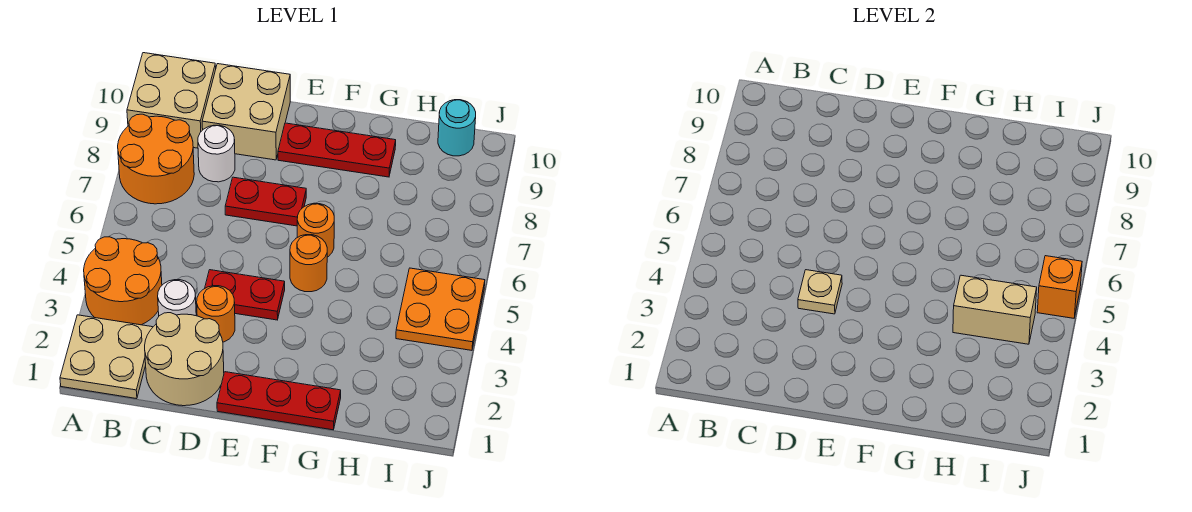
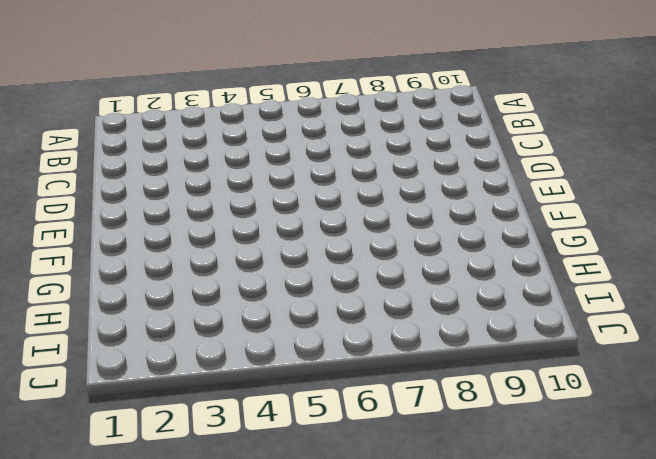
none -> tan plate A1:B2 level 1
none -> orange round brick A3:B4 level 1
none -> orange round brick A7:B8 level 1

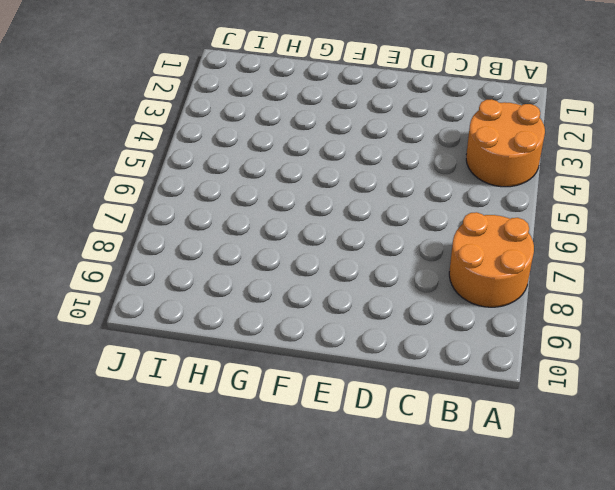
none -> tan plate A1:B2 level 1
none -> tan brick A9:B10 level 1
none -> tan round brick C1:D2 level 1

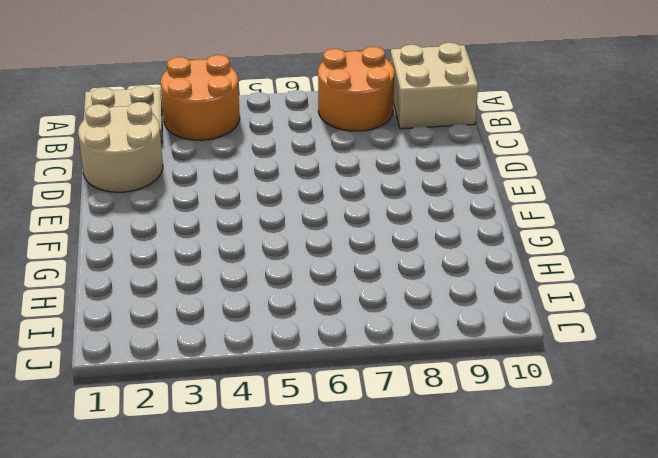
none -> white round brick C3 level 1
none -> white round brick C8 level 1
none -> tan brick C9:D10 level 1

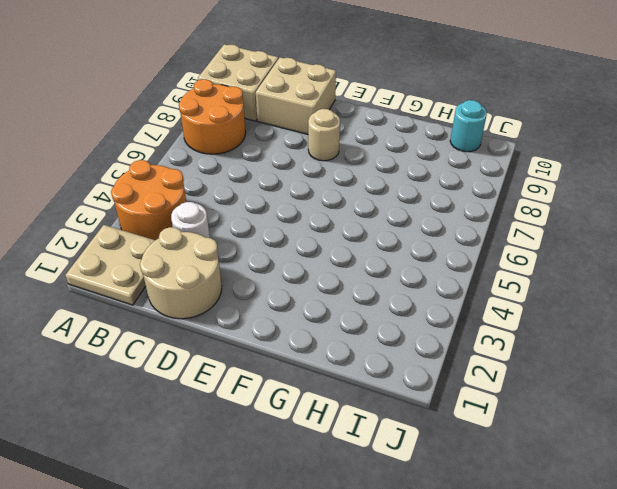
tan round brick E8 level 1 -> none
none -> white round brick C8 level 1
none -> orange round brick D3 level 1
none -> red plate D4:E4 level 1

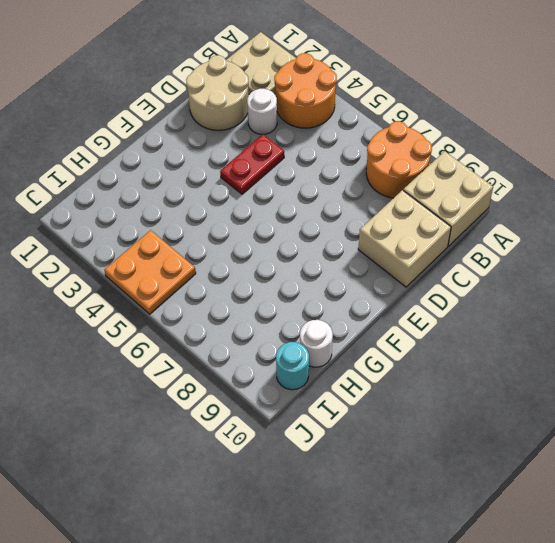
white round brick H10 level 1 -> white round brick C8 level 1
none -> orange round brick D3 level 1
none -> red plate D7:E7 level 1
none -> red plate E1:G1 level 1

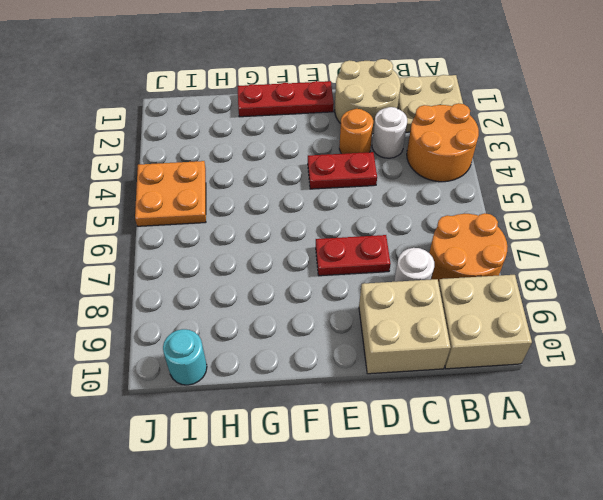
none -> red plate E9:G9 level 1
none -> orange round brick F5 level 1
none -> orange round brick F6 level 1

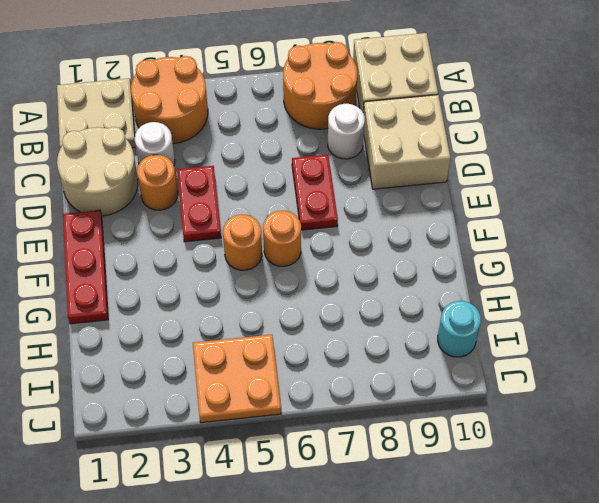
none -> red plate E9:G9 level 1
none -> tan plate D4 level 2
none -> tan brick H4:I4 level 2

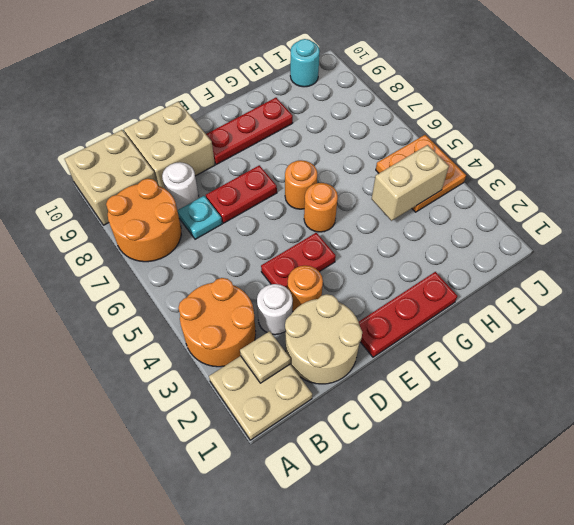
tan plate B2 level 2 -> tan plate D4 level 2
cyan plate C7 level 1 -> none
none -> orange brick J5 level 2

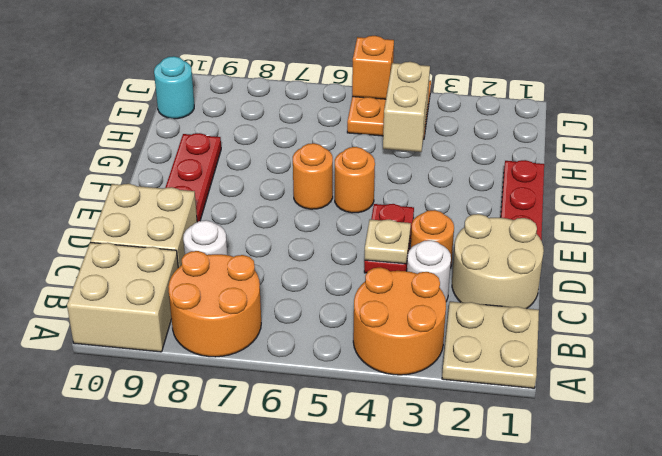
none -> red plate D7:E7 level 1

